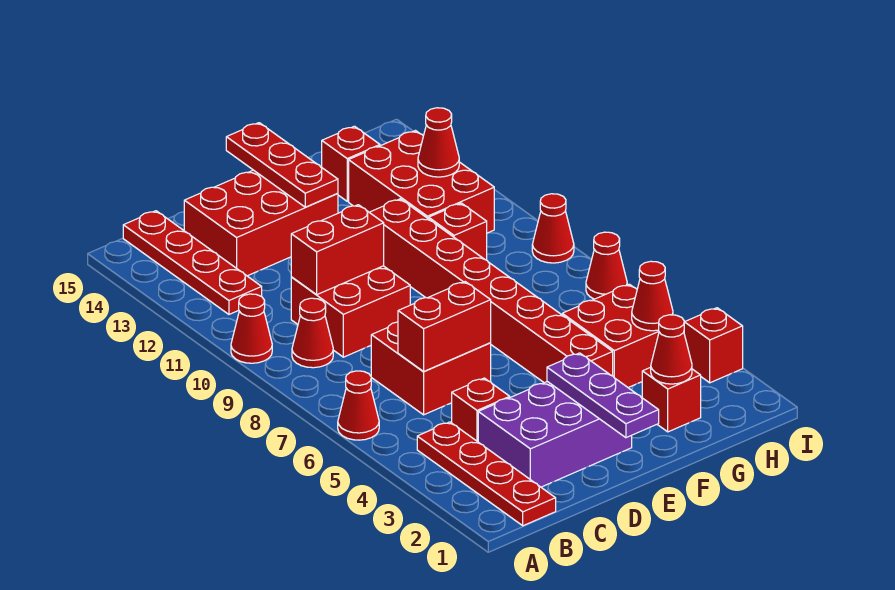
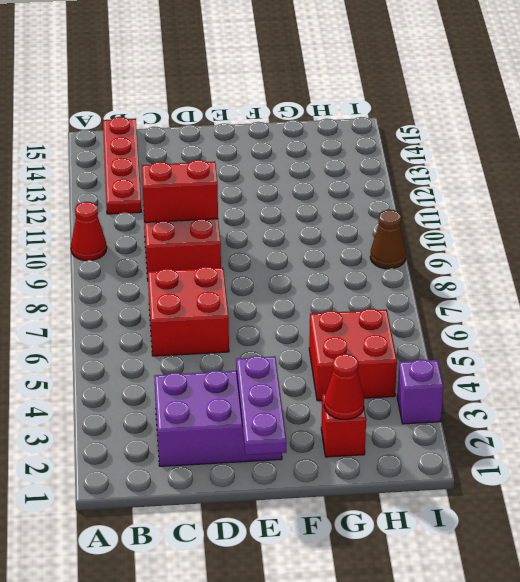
purple brick I3 level 1 -> red brick I3 level 1
brown cone I9 level 1 -> red cone I9 level 1
none -> red cone A6 level 1
none -> red plate B1:B4 level 1
none -> red cone B9 level 1

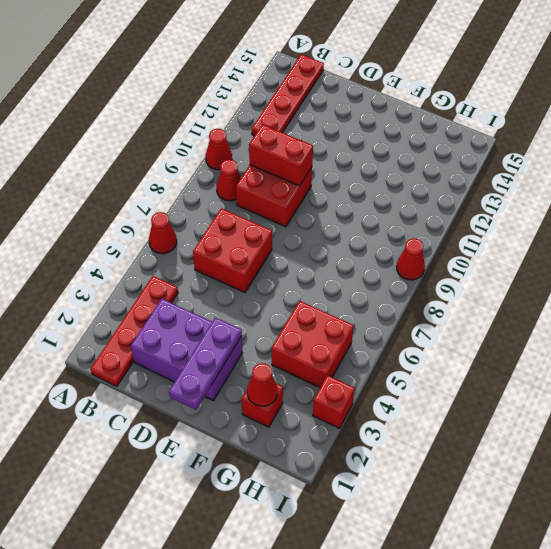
none -> red brick C4 level 1
none -> red brick C13:E14 level 1
none -> red brick F4:F11 level 1

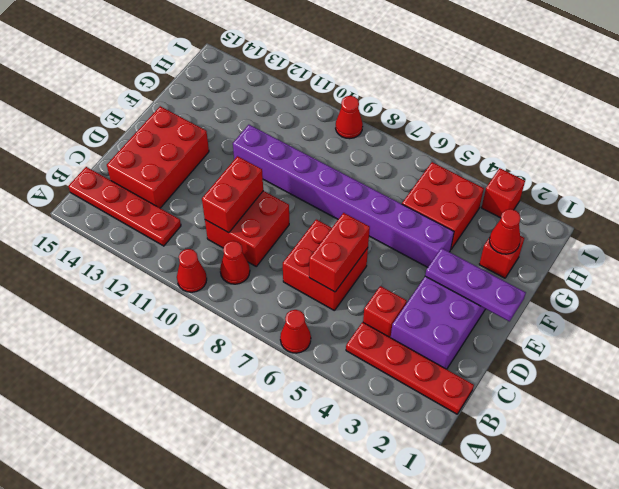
purple brick F4:F11 level 1 -> red brick F4:F11 level 1
none -> red brick G10 level 1
none -> red brick G11:H13 level 1
none -> red brick G14 level 1

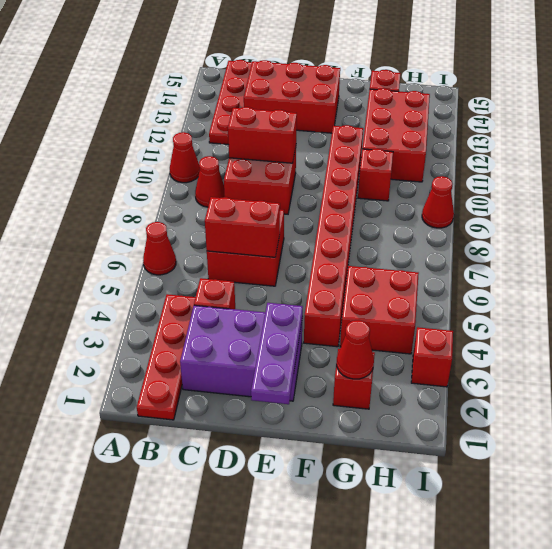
none -> red cone I7 level 1
none -> red plate E13:E15 level 2
none -> red cone H4 level 2

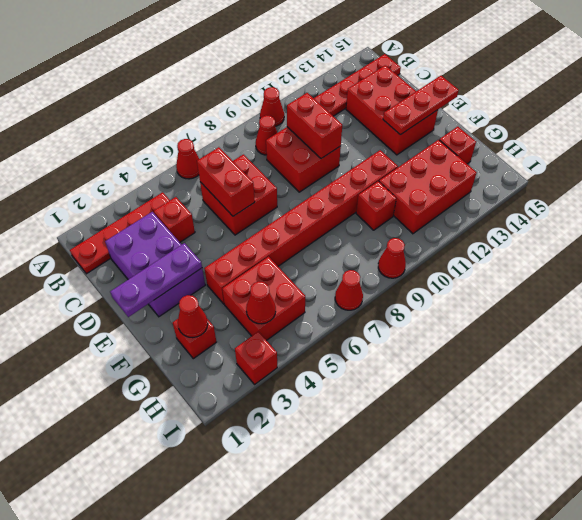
none -> red cone H12 level 2

